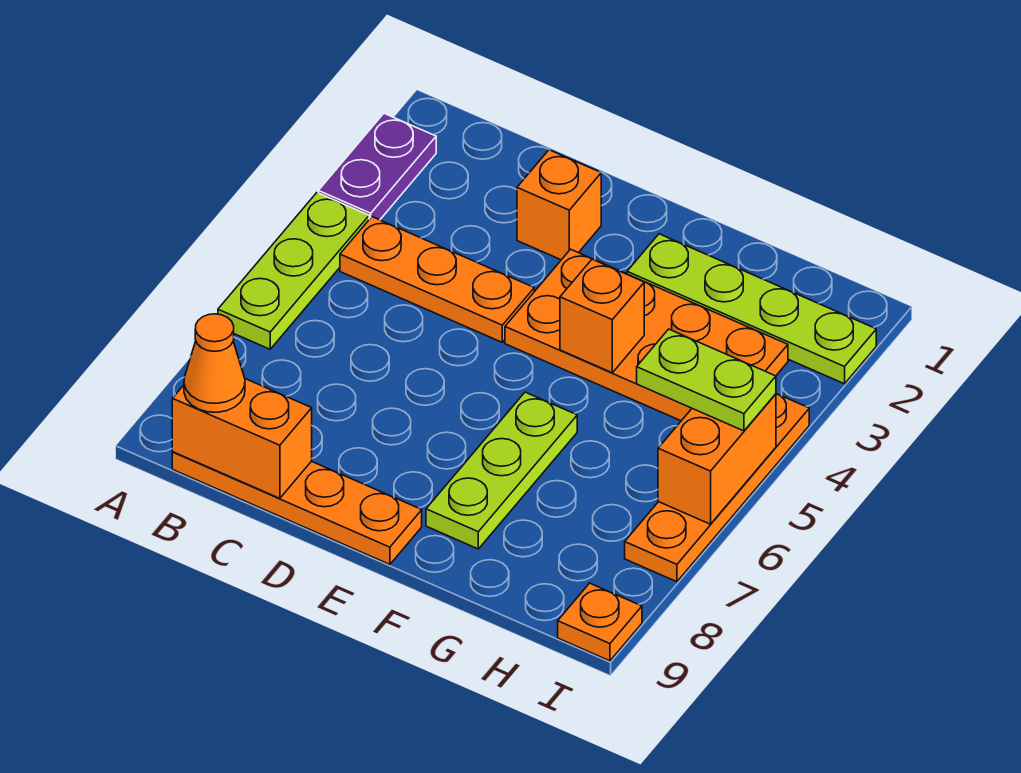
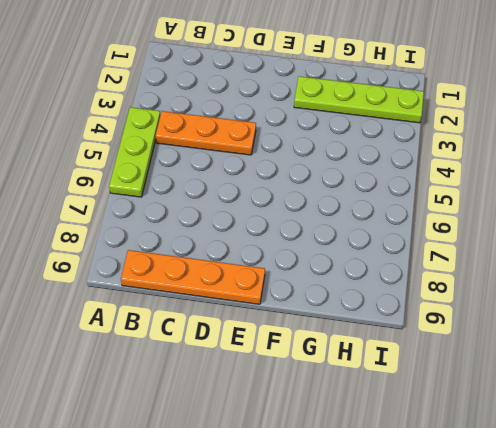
none -> purple plate A2:A3 level 1
none -> orange brick D2 level 1
none -> orange plate E3:H4 level 1

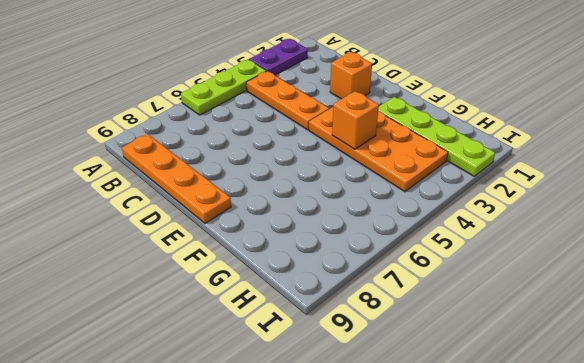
none -> lime plate F6:F8 level 1
none -> orange plate I4:I7 level 1
none -> orange plate I9 level 1

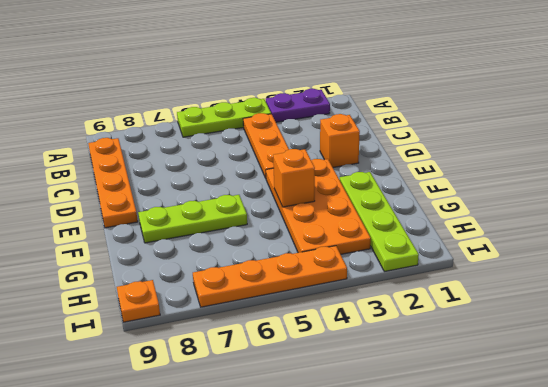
none -> orange brick B9:C9 level 2
none -> orange brick I5:I6 level 2
none -> orange cone B9 level 3

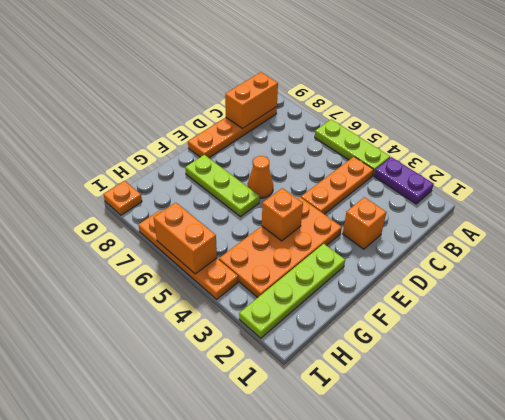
orange cone E6 level 1 -> orange cone B9 level 3
none -> lime plate H5:I5 level 3

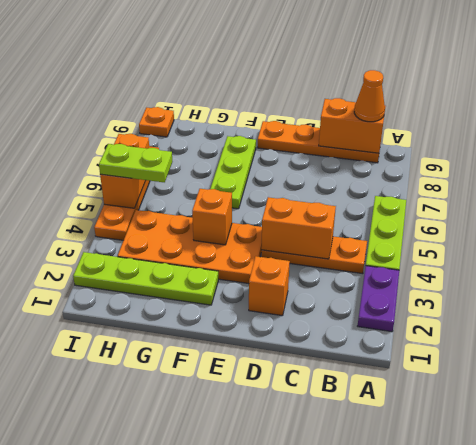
orange brick C4:D4 level 2 -> none

